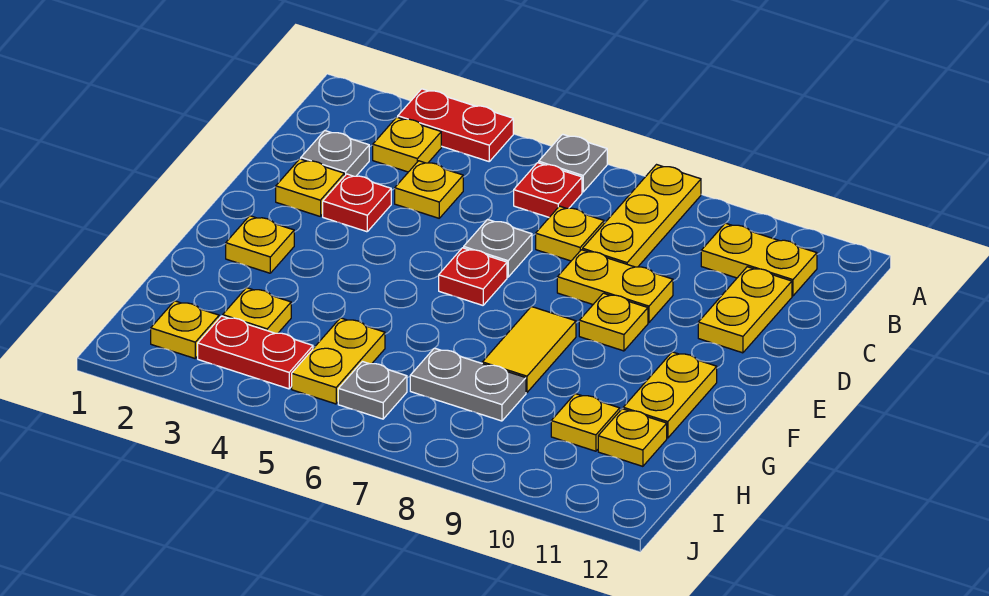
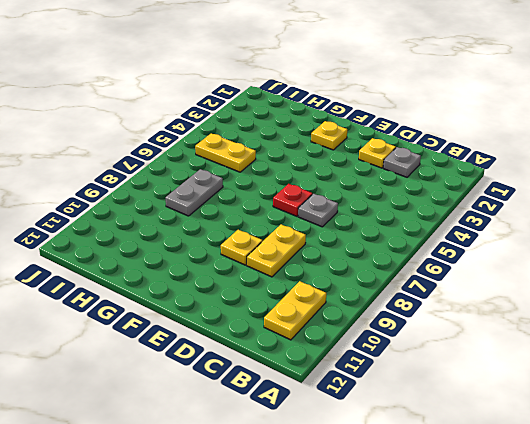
none -> red plate A3:A4 level 1
none -> grey plate A6 level 1
none -> yellow plate A8:C8 level 1

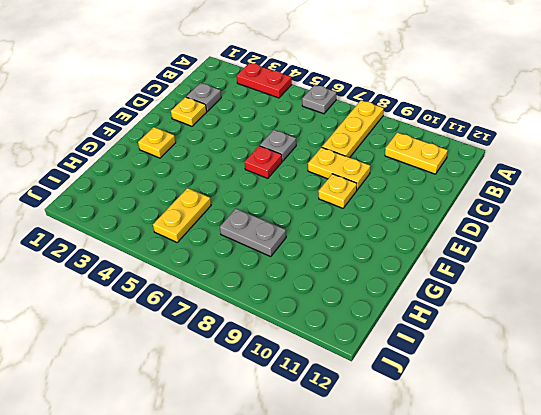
none -> yellow plate B3 level 1
none -> red plate B6 level 1
none -> yellow plate C4 level 1

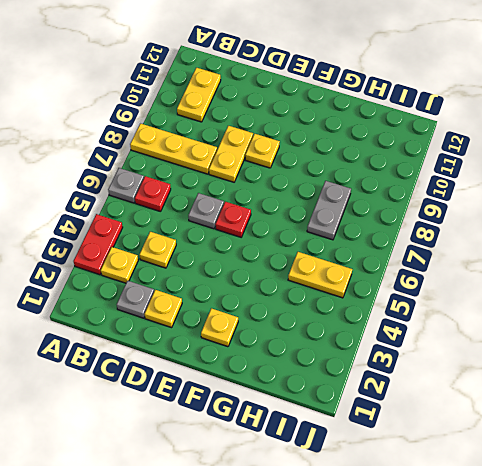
none -> yellow plate C7 level 1
none -> yellow plate C11:D11 level 1
none -> red plate D3 level 1

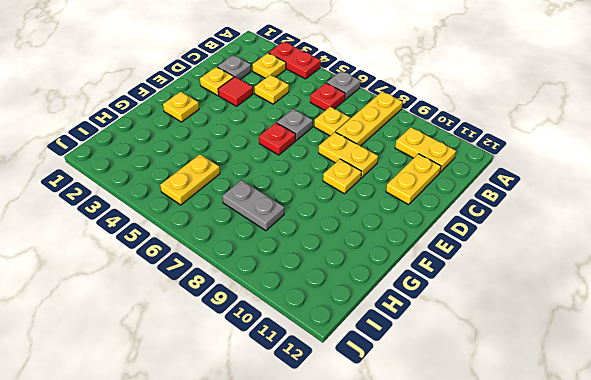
red tile D3 level 1 -> red plate D3 level 1
none -> yellow tile F8:G8 level 1
none -> yellow plate F11:G11 level 1
none -> yellow plate H3 level 1

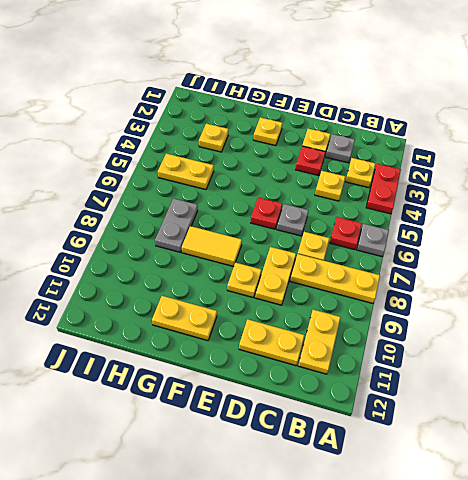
none -> yellow plate H10 level 1
none -> yellow plate H11 level 1
none -> yellow plate I2 level 1

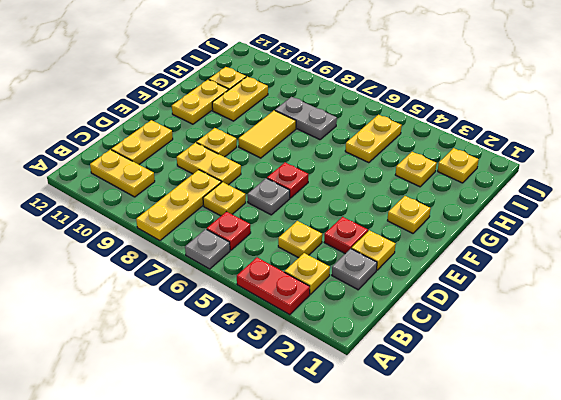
yellow plate G10:H10 level 1 -> yellow plate H10 level 1
none -> red plate I3:I4 level 1
none -> grey plate I6 level 1

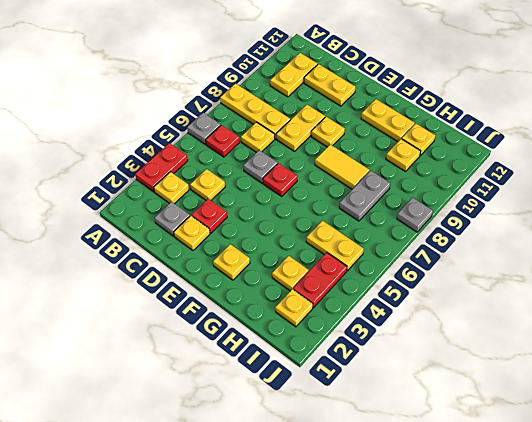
grey plate J8 level 1 -> grey plate I6 level 1

